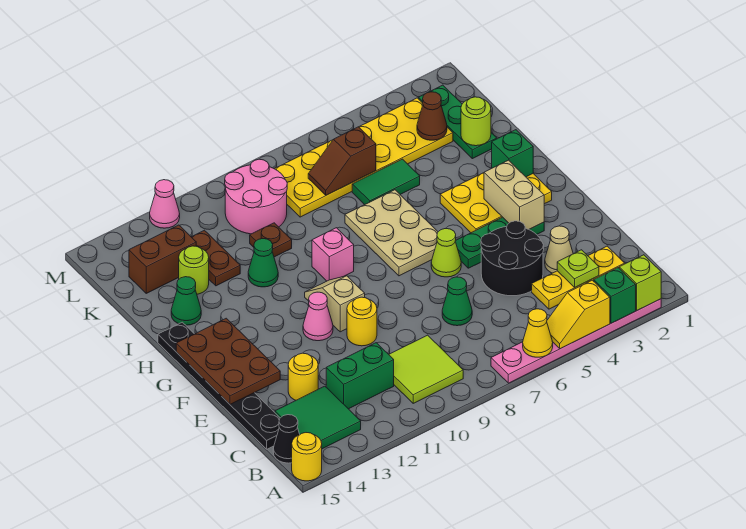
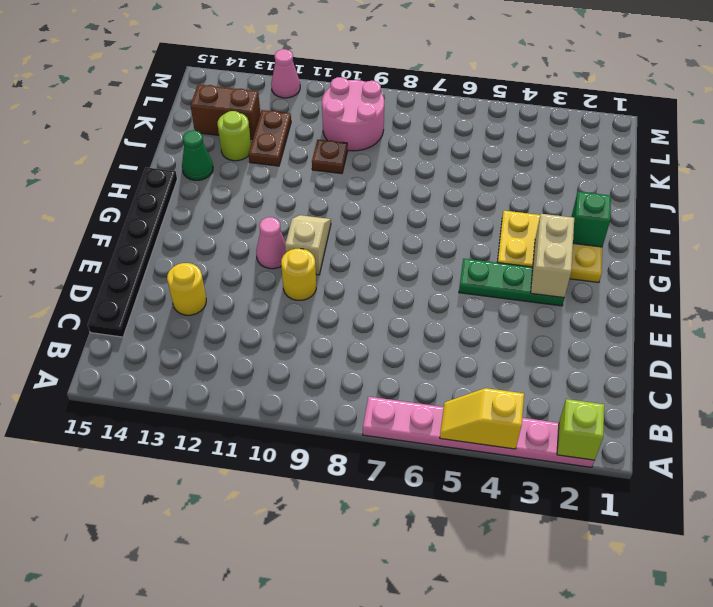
none -> yellow round brick A15 level 1
none -> lime tile B9:C10 level 1
none -> green tile B13:C14 level 1
none -> black cone B15 level 1

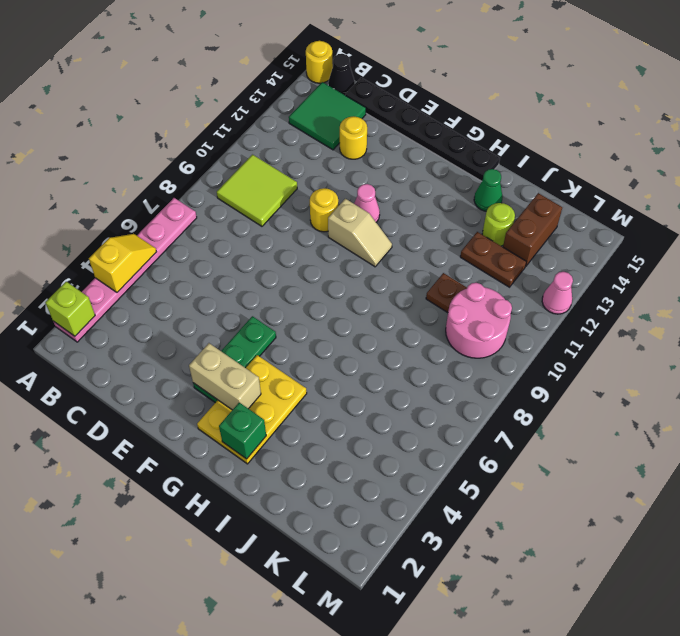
none -> yellow plate C2:C4 level 1
none -> green brick C11:C12 level 1
none -> tan cone D3 level 1
none -> black round brick D4:E5 level 1

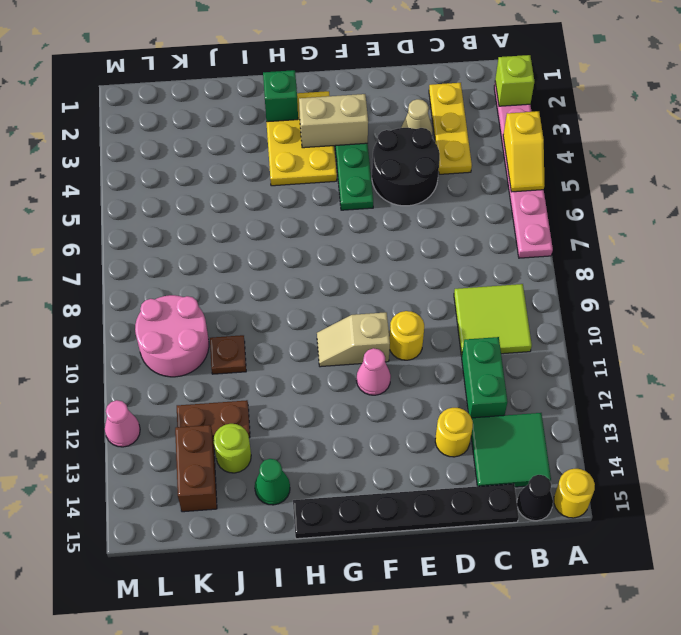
none -> green cone D7 level 1
none -> lime cone F6 level 1
none -> tan plate G6:I7 level 1
none -> pink brick H9 level 1

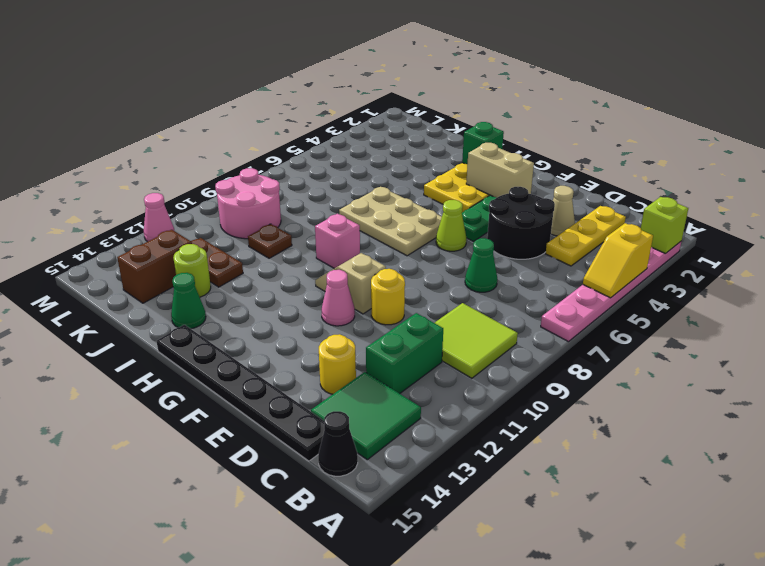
none -> yellow round brick A15 level 1
none -> green cone I11 level 1
none -> green plate J2:L2 level 1
none -> green tile J5:J6 level 1

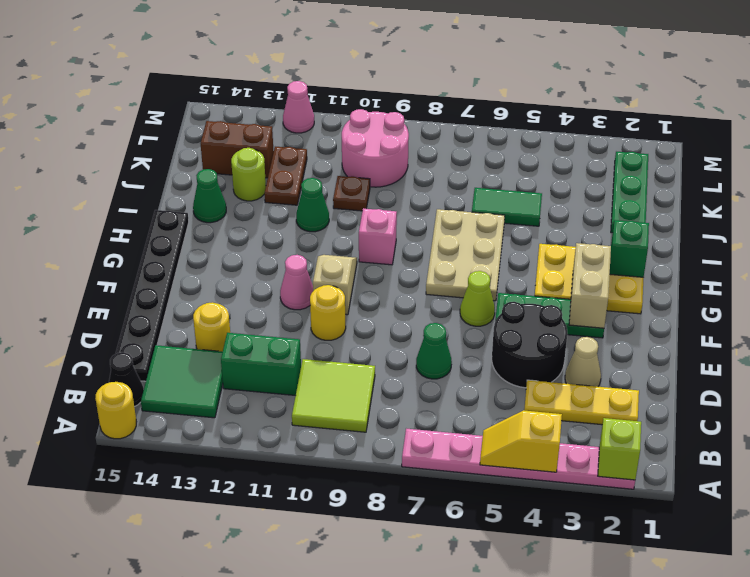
none -> yellow plate K3:L8 level 1
none -> green brick A3 level 2
none -> yellow cone A6 level 2
none -> lime plate C3 level 2

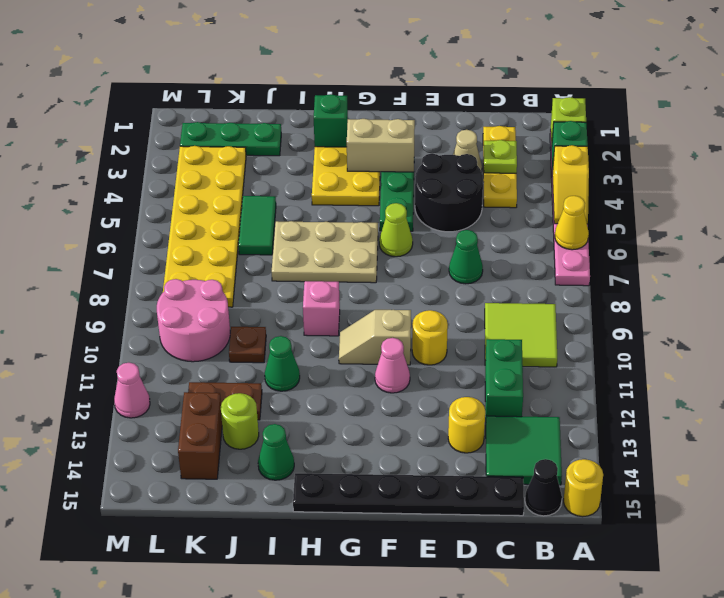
none -> brown plate E14:G15 level 2
none -> lime round brick J2 level 2
none -> brown cone K3 level 2
none -> brown slope K6:K7 level 2 top 6

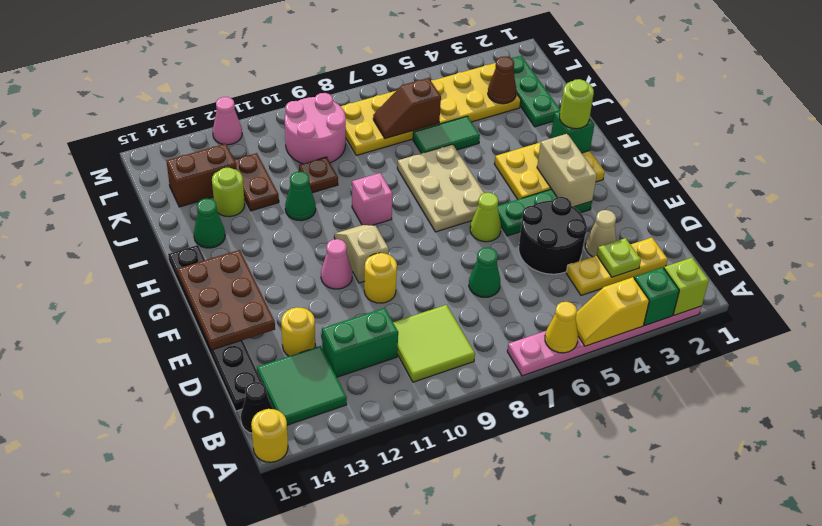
lime round brick H2 level 3 -> lime round brick J2 level 2

